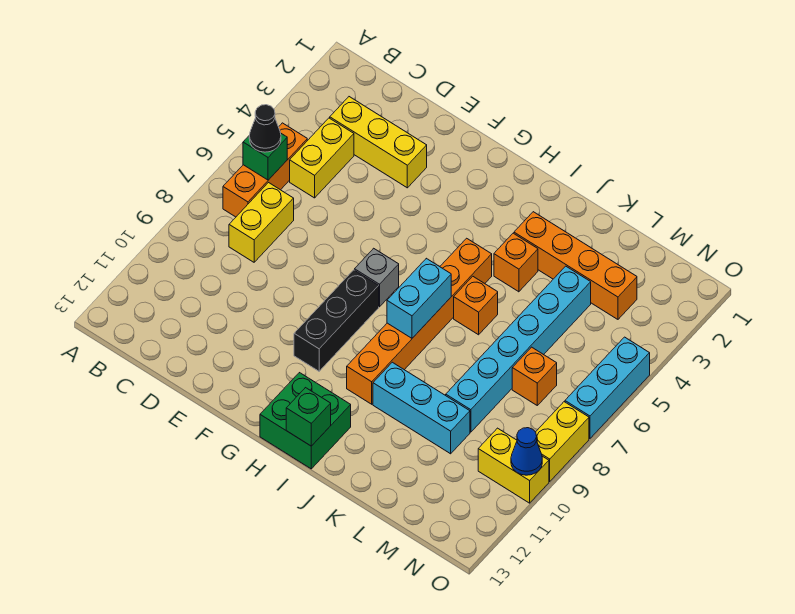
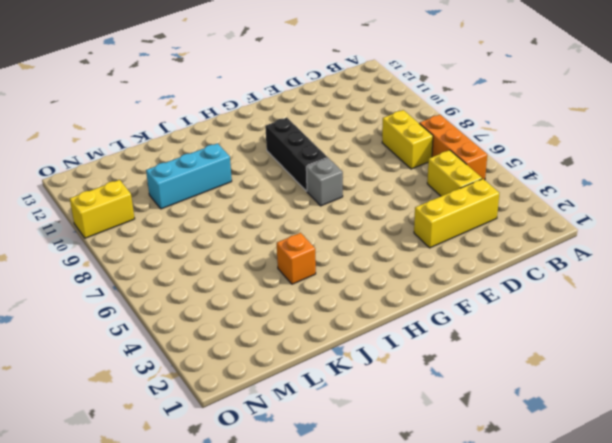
none -> green brick H12:I13 level 1
none -> orange brick I5:I10 level 1
none -> orange brick J3:M3 level 1

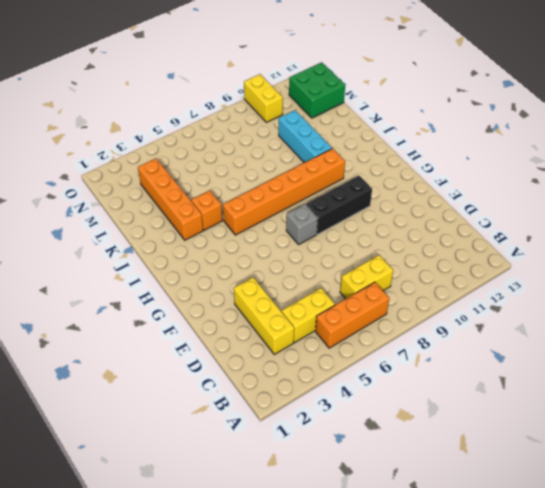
green brick M12:N13 level 1 -> green brick H12:I13 level 1
none -> orange brick J6 level 1
none -> cyan brick L4:L9 level 1
none -> orange brick M7 level 1

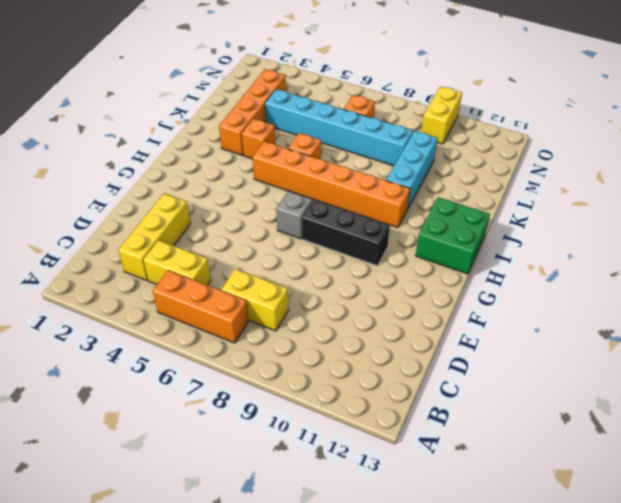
none -> cyan brick O5:O7 level 1
none -> yellow brick O8:O9 level 1
none -> green brick B6 level 2

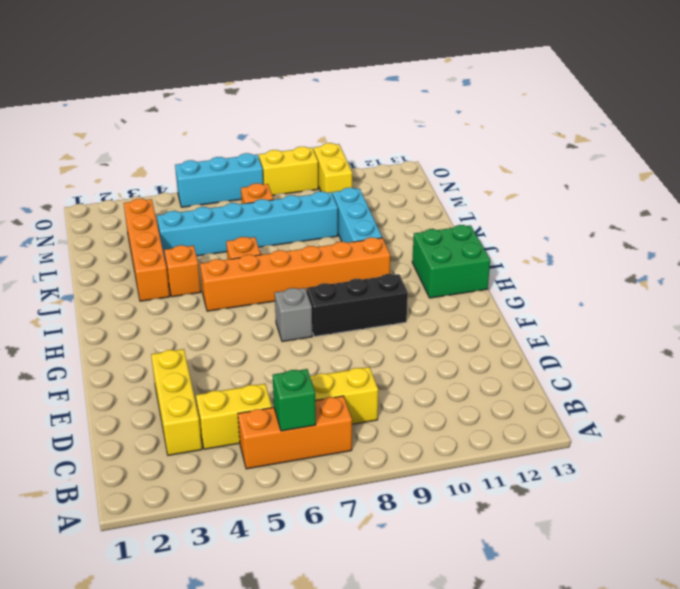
none -> cyan brick I7:I8 level 2
none -> green brick I13 level 2
none -> blue cone O10 level 2

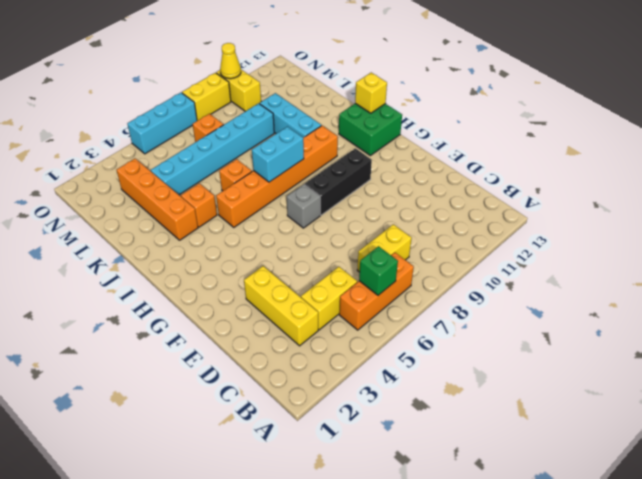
yellow brick I13 level 2 -> green brick I13 level 2
yellow cone O10 level 2 -> blue cone O10 level 2
none -> black cone B6 level 3

